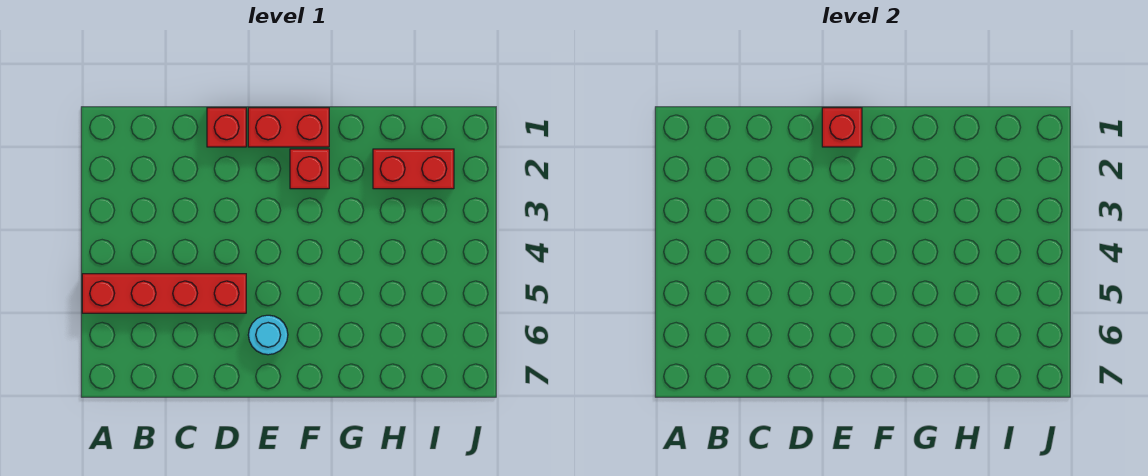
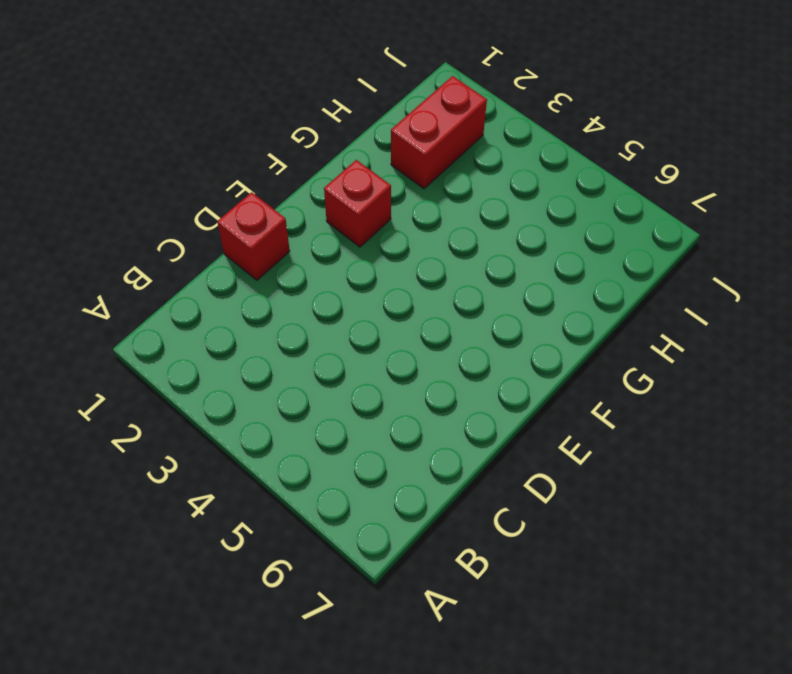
none -> red brick A5:D5 level 1
none -> red brick E1:F1 level 1

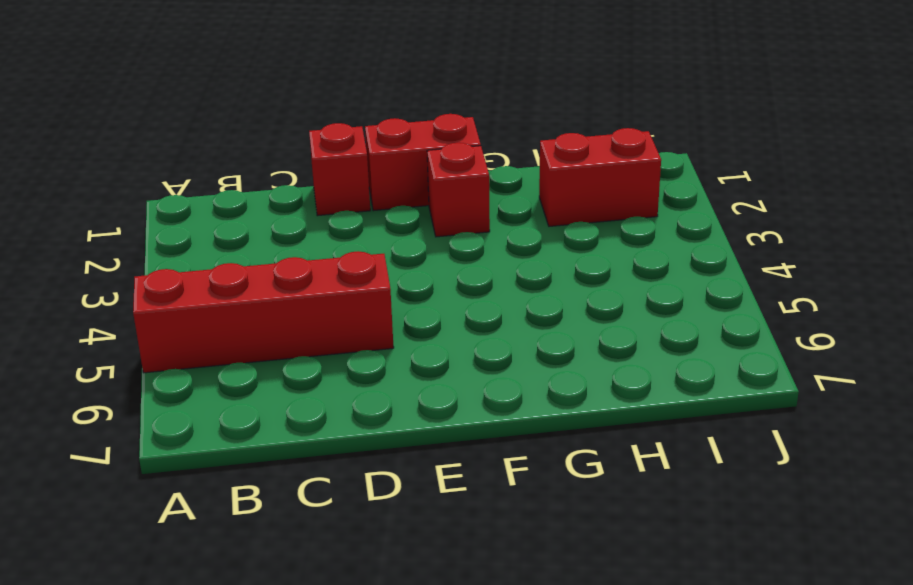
none -> cyan round brick E6 level 1
none -> red brick E1 level 2

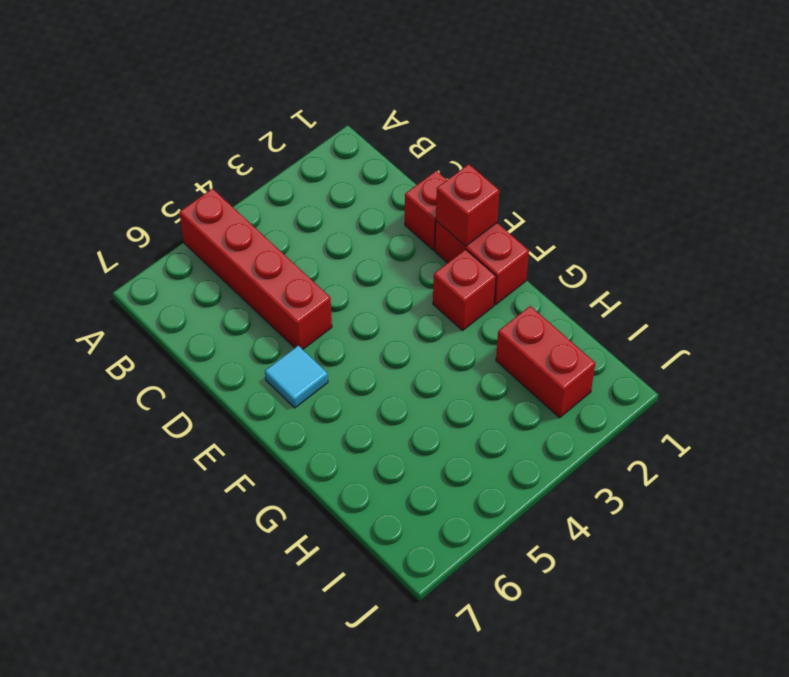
cyan tile E6 level 1 -> cyan round brick E6 level 1

